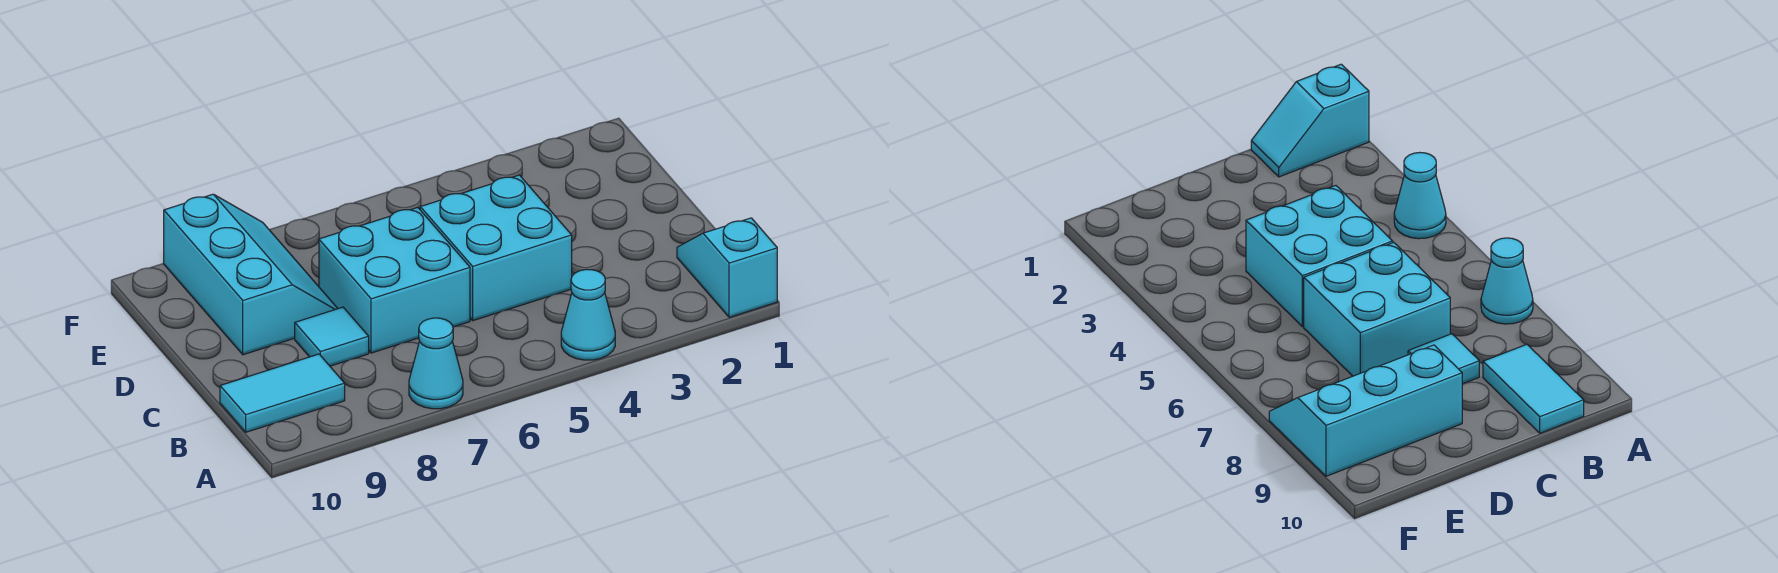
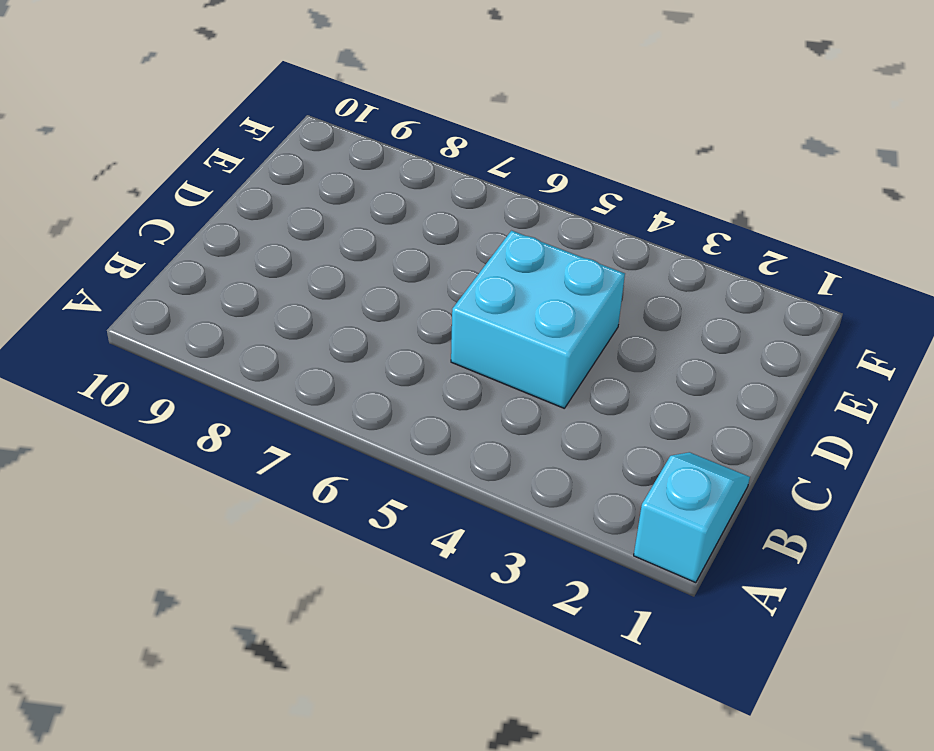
none -> cyan cone A4 level 1
none -> cyan cone A7 level 1

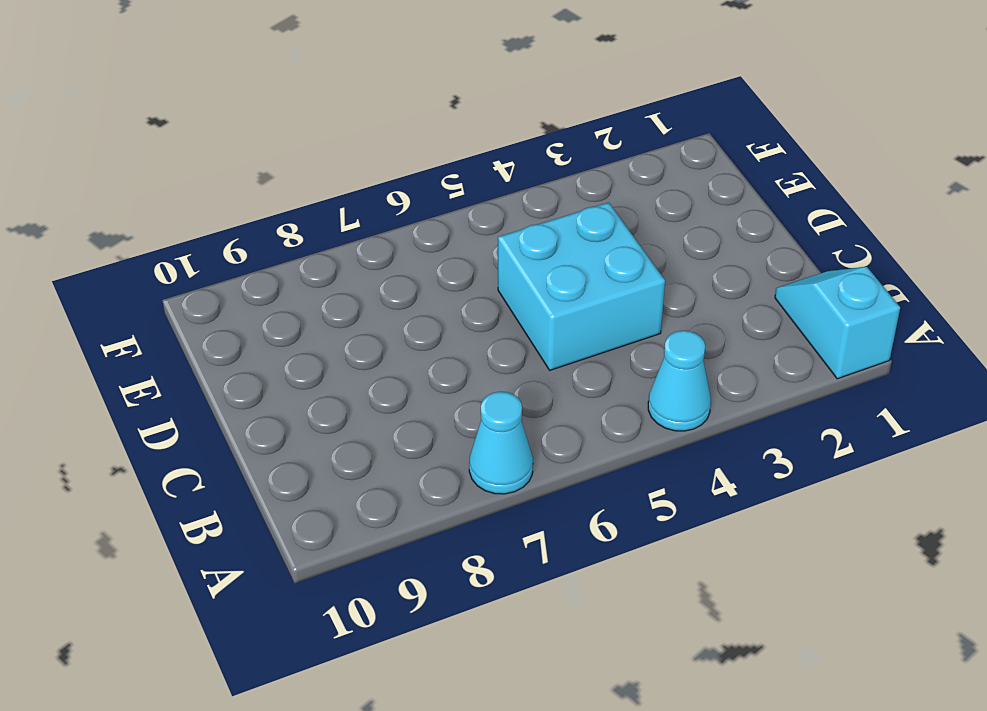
none -> cyan tile B9:B10 level 1
none -> cyan brick C6:D7 level 1

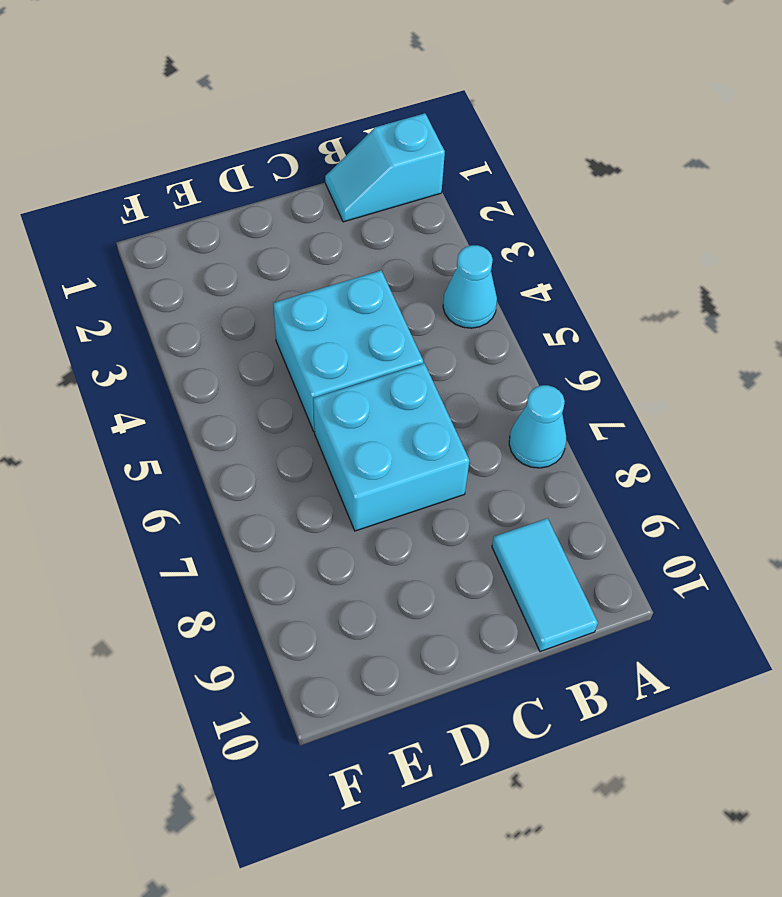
none -> cyan tile C8 level 1
none -> cyan slope D8:F9 level 1 top 9

